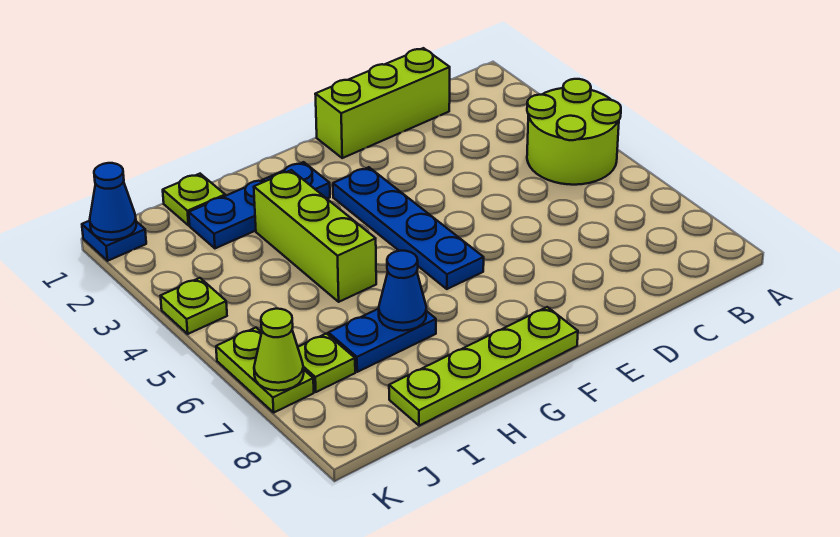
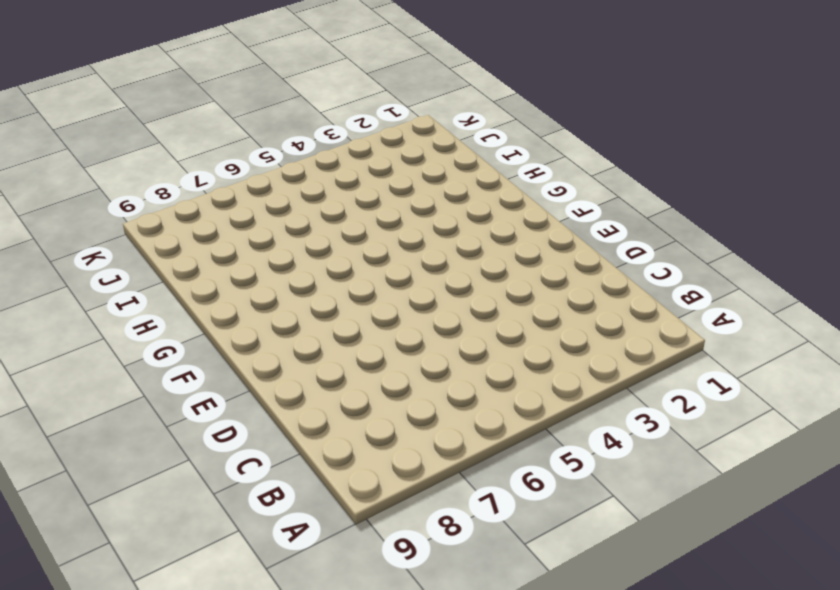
none -> lime round brick A4:B5 level 1
none -> lime brick C1:E1 level 1
none -> blue plate F3:F6 level 1

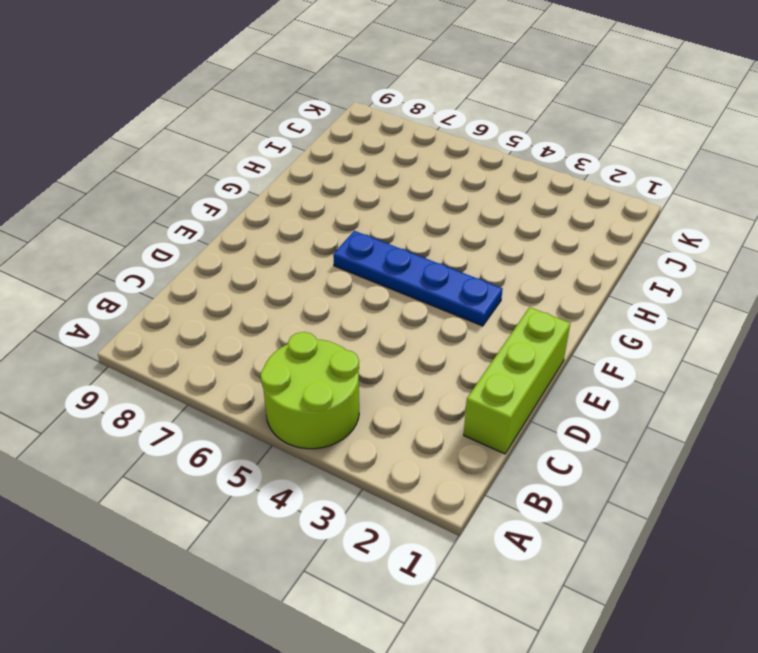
none -> lime plate F9:I9 level 1
none -> blue plate G2:I2 level 1
none -> lime brick H3:H5 level 1

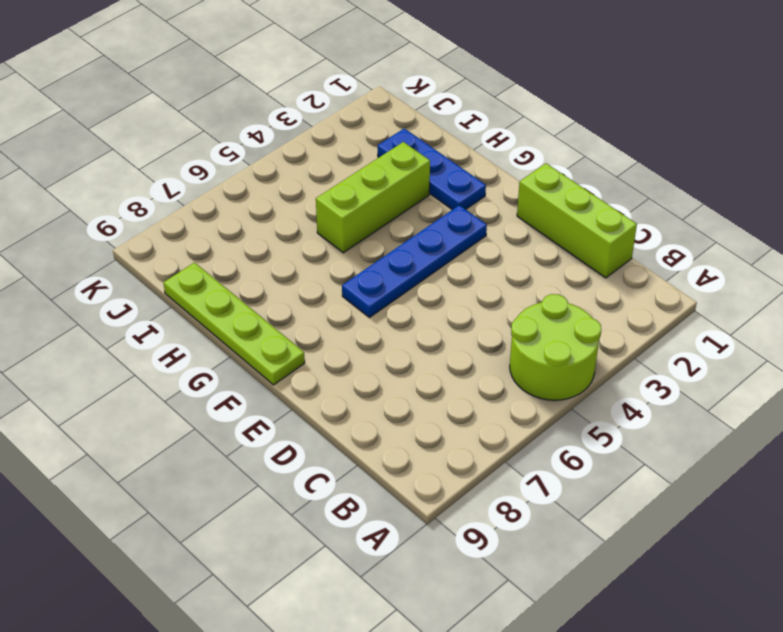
none -> blue plate H7:I7 level 1
none -> lime plate I1 level 1
none -> lime plate J7 level 1

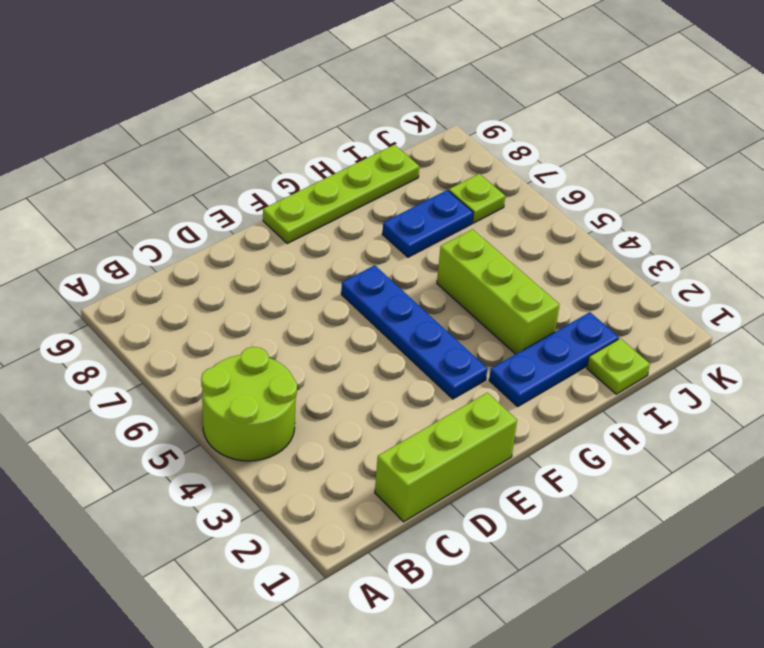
none -> blue plate K1 level 1
none -> lime plate K4 level 1
none -> lime plate K6:K7 level 1

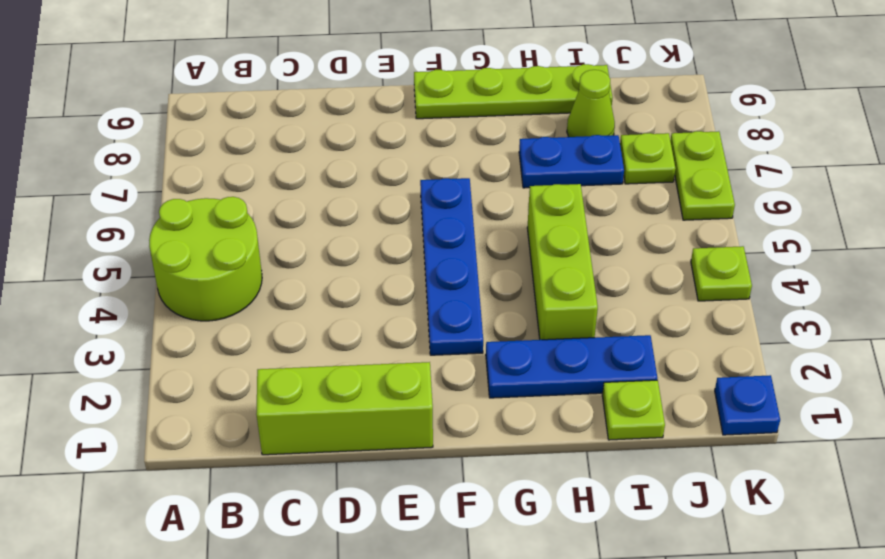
lime cone I8 level 1 -> lime cone K7 level 2
none -> blue cone H7 level 2
none -> blue cone K1 level 2

